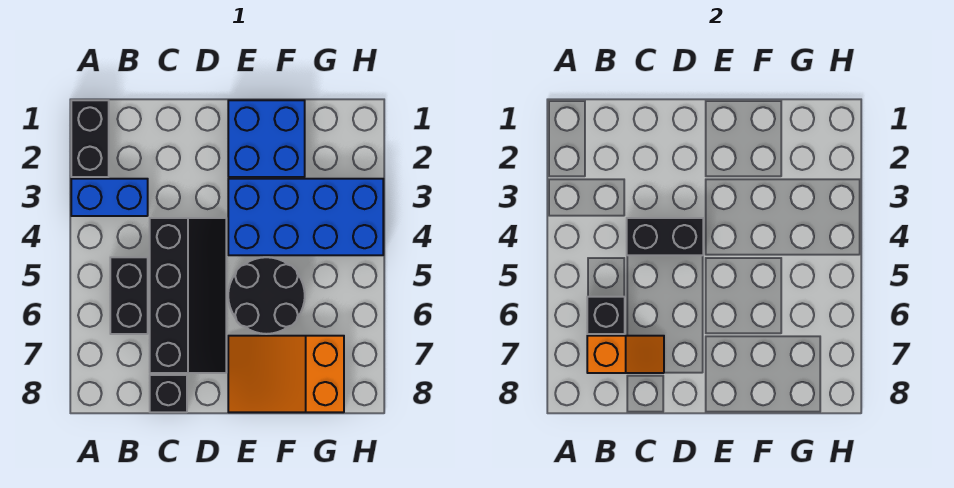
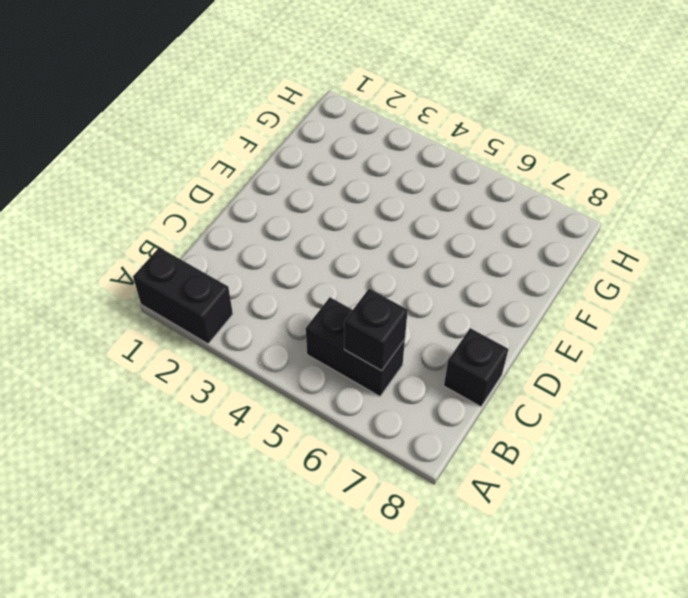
none -> blue brick A3:B3 level 1
none -> black slope C4:D7 level 1 top C
none -> blue brick E1:F2 level 1

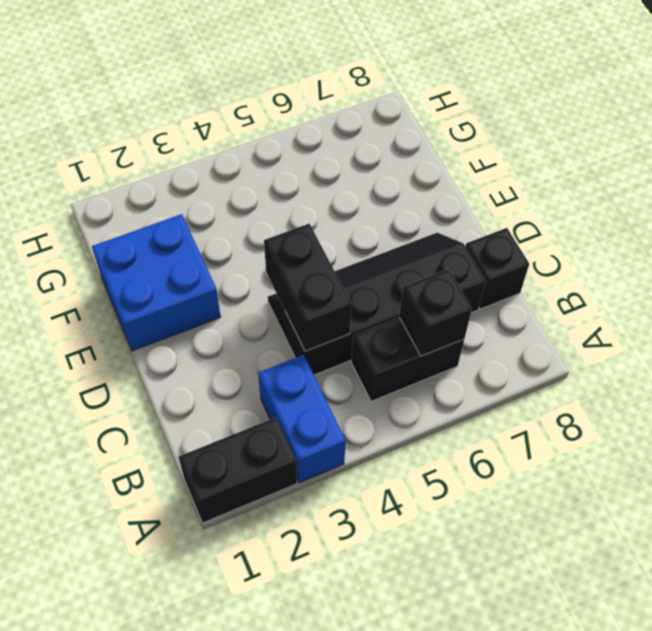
none -> blue brick E3:H4 level 1
none -> black round brick E5:F6 level 1
none -> orange slope E7:G8 level 1 top G

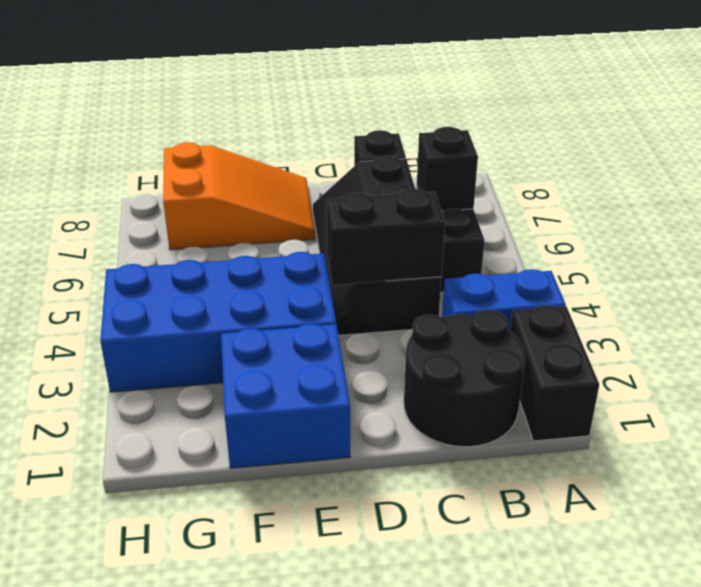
black round brick B1:C2 level 1 -> black round brick E5:F6 level 1
none -> orange slope B7:C7 level 2 top B

